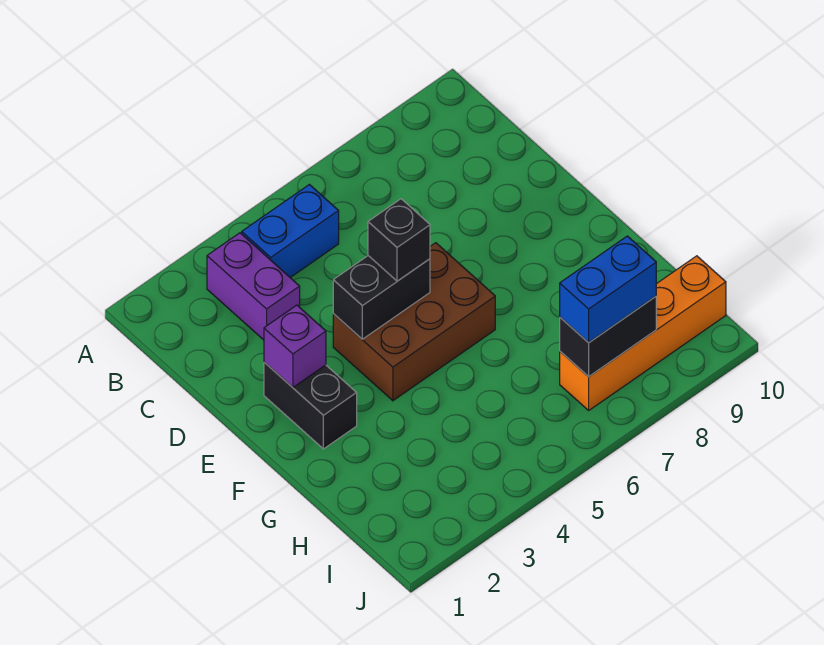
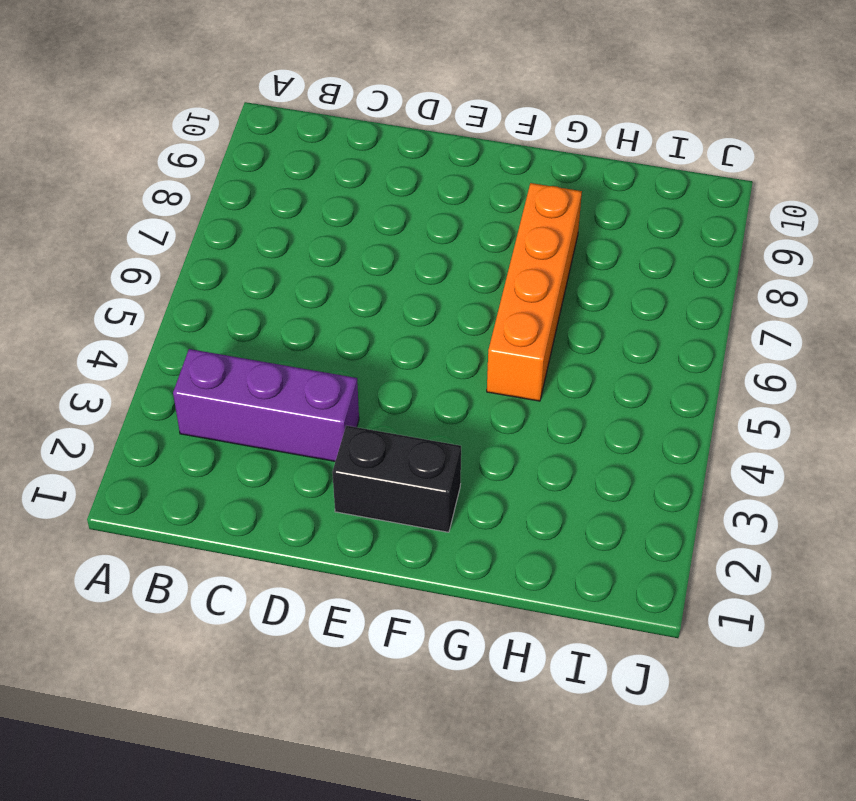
purple brick B3:D3 level 1 -> purple brick B3:C3 level 1
orange brick G5:G8 level 1 -> orange brick I7:I10 level 1
none -> blue brick B4:B5 level 1
none -> brown brick E4:F6 level 1

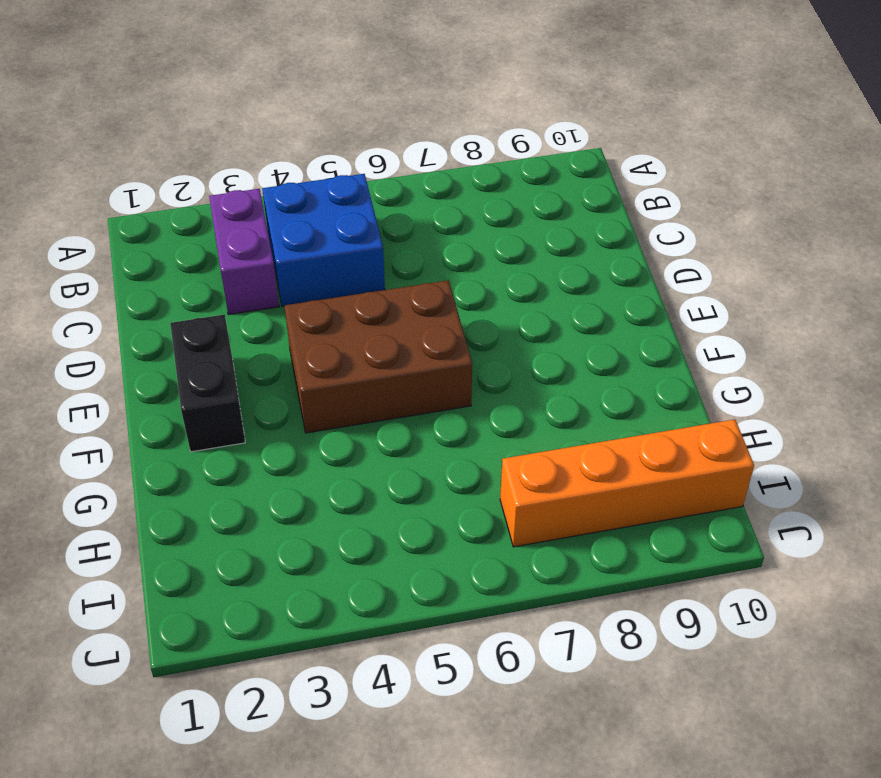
blue brick B4:C5 level 1 -> blue brick B4:B5 level 1
none -> purple brick E2 level 2
none -> black brick E4:E5 level 2

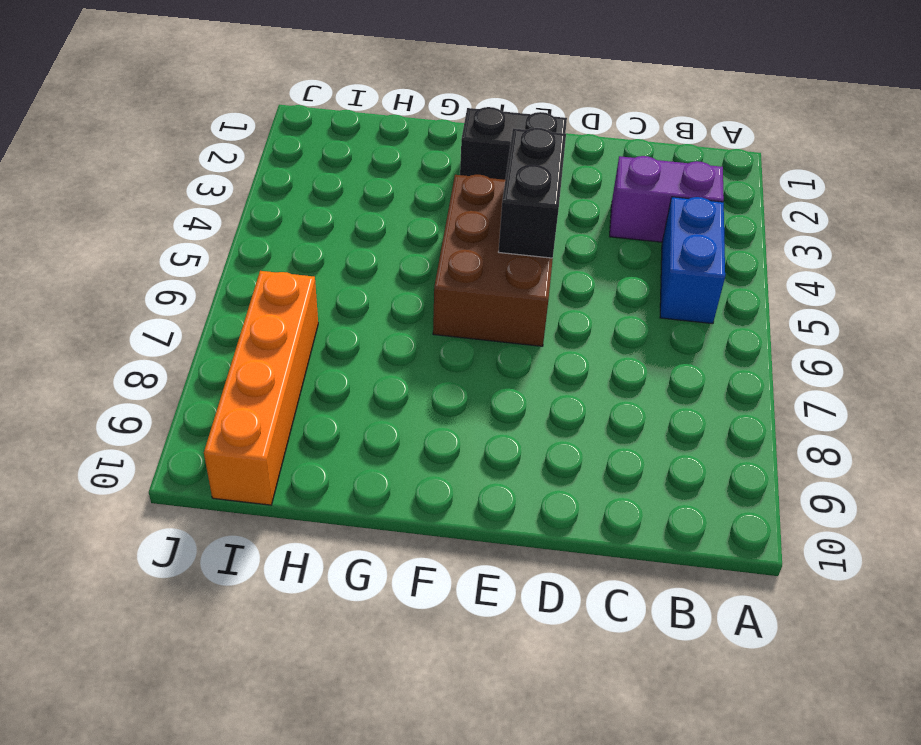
none -> purple brick E2 level 2
none -> black brick I7:I8 level 2

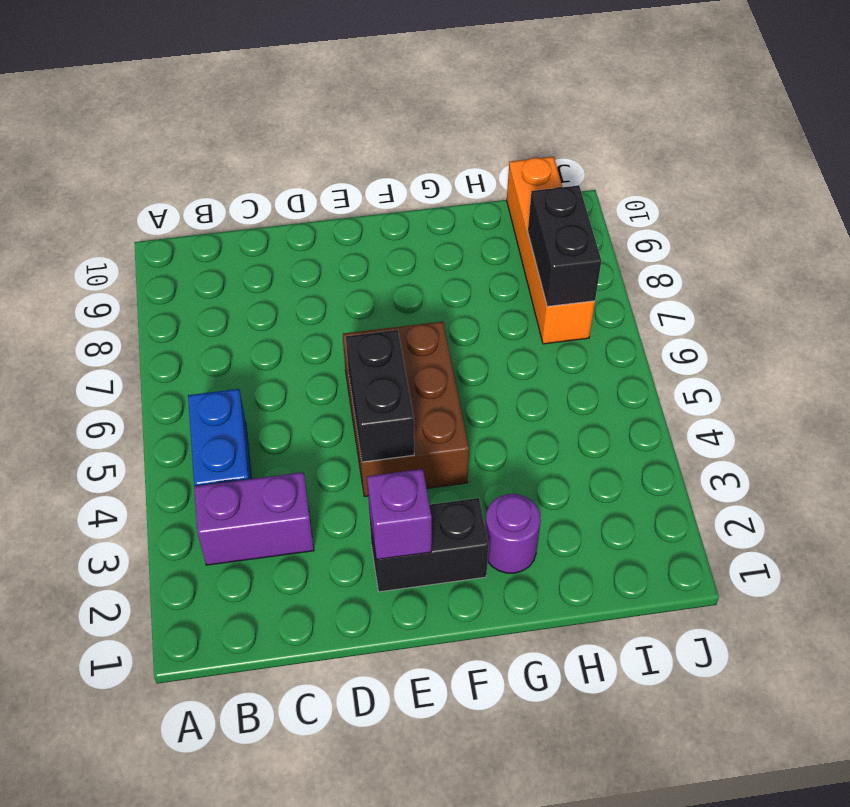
purple round brick G2 level 1 -> none
none -> black brick E5 level 3
none -> blue brick I7:I8 level 3

